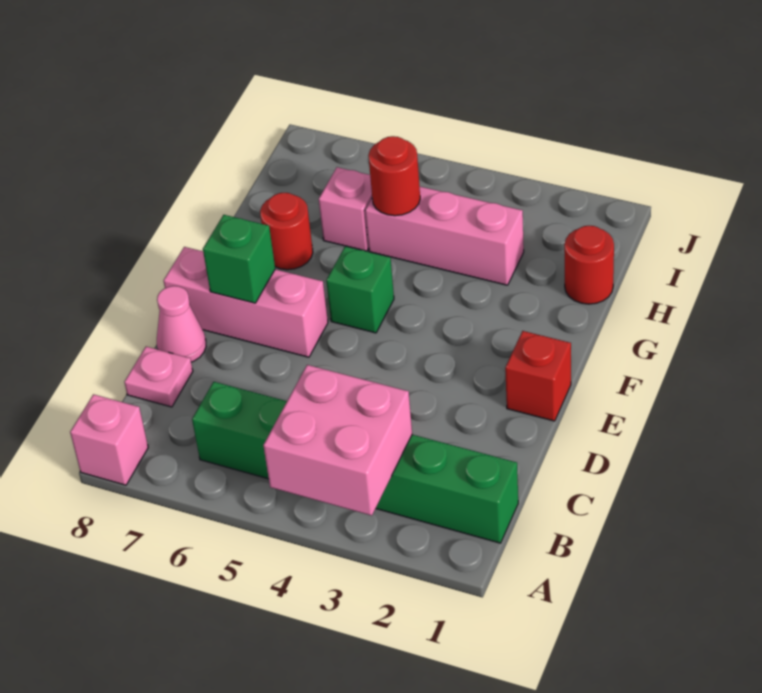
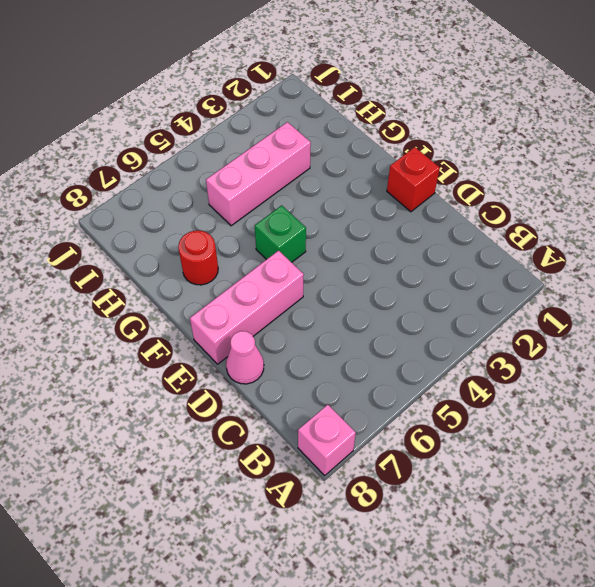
none -> green brick B1:B6 level 1
none -> pink plate C8 level 1
none -> red round brick H1 level 1

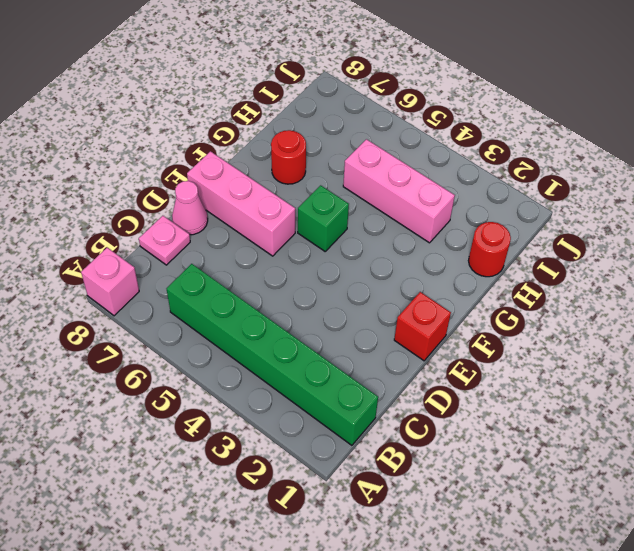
none -> pink brick H6 level 1
none -> pink brick A3:B4 level 2
none -> green brick E7 level 2

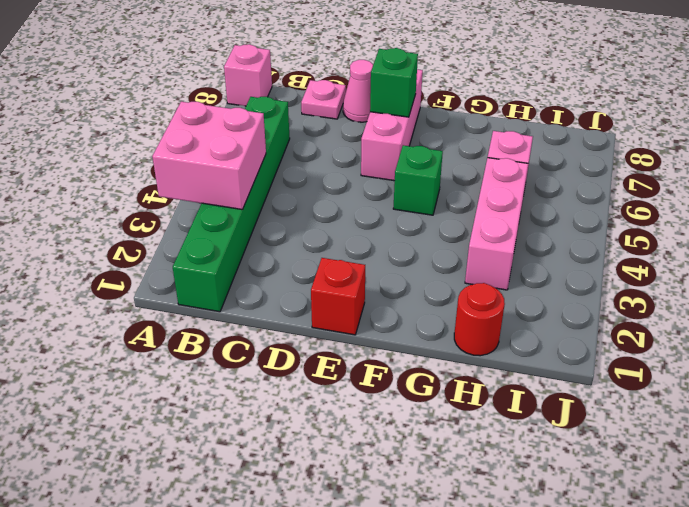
none -> red round brick G7 level 1
none -> red round brick H5 level 2

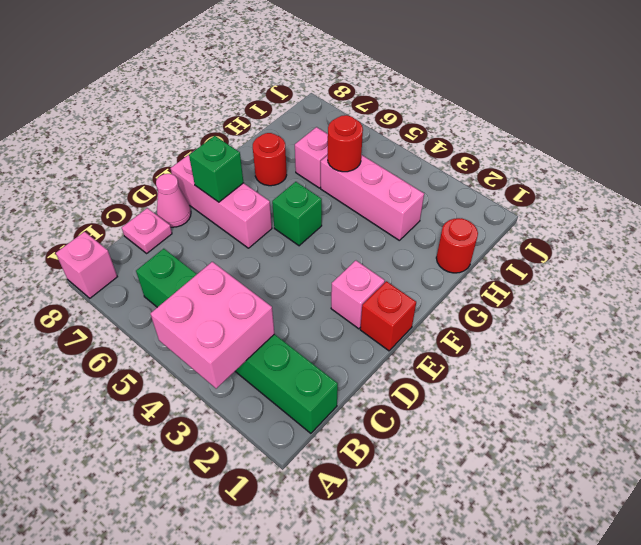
pink brick E2 level 1 -> none

